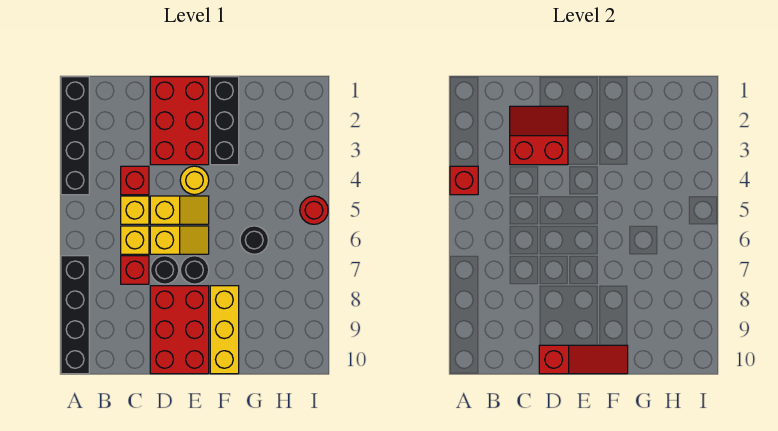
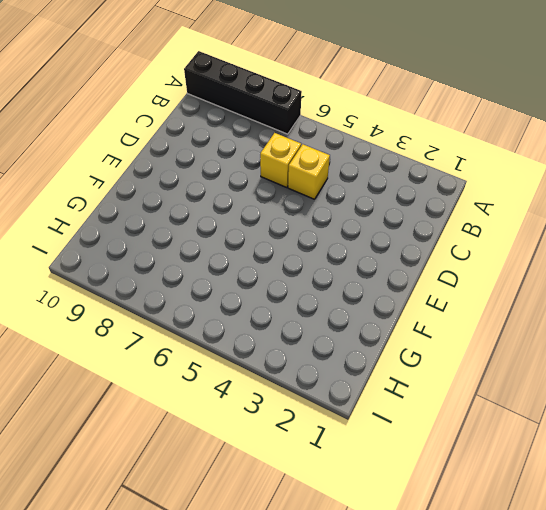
none -> black brick A1:A4 level 1
none -> red brick C4 level 1
none -> red brick C7 level 1

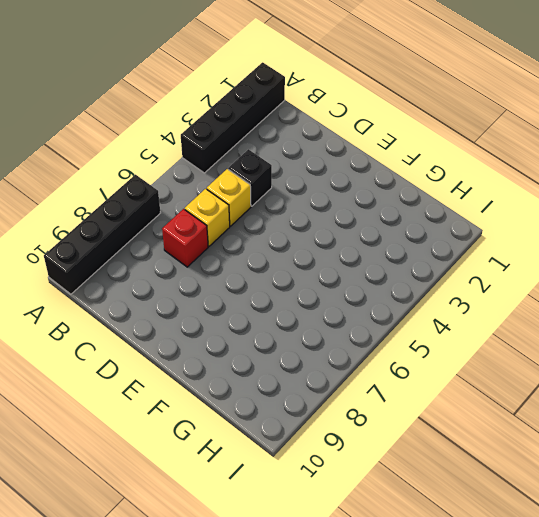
black brick C4 level 1 -> red brick C4 level 1
none -> red brick D1:E3 level 1
none -> yellow slope D5:E5 level 1 top D
none -> yellow slope D6:E6 level 1 top D

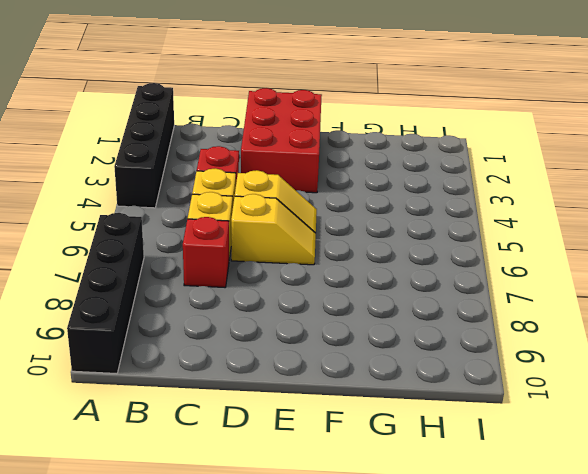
none -> black round brick D7 level 1
none -> red brick D8:E10 level 1
none -> yellow round brick E4 level 1

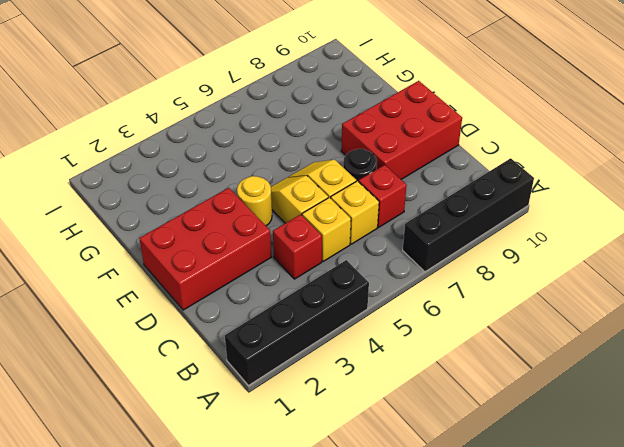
none -> black round brick E7 level 1
none -> black brick F1:F3 level 1
none -> yellow brick F8:F10 level 1

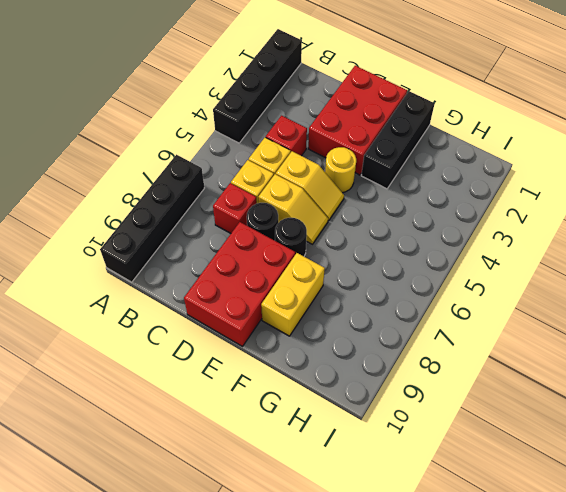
yellow brick F8:F9 level 1 -> yellow brick F8:F10 level 1
none -> black round brick G6 level 1
none -> red round brick I5 level 1
none -> red brick A4 level 2

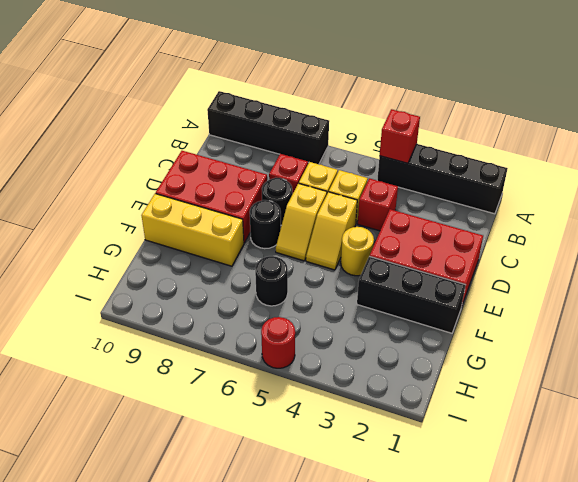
none -> red slope C2:D3 level 2 top 3
none -> red slope D10:F10 level 2 top D

